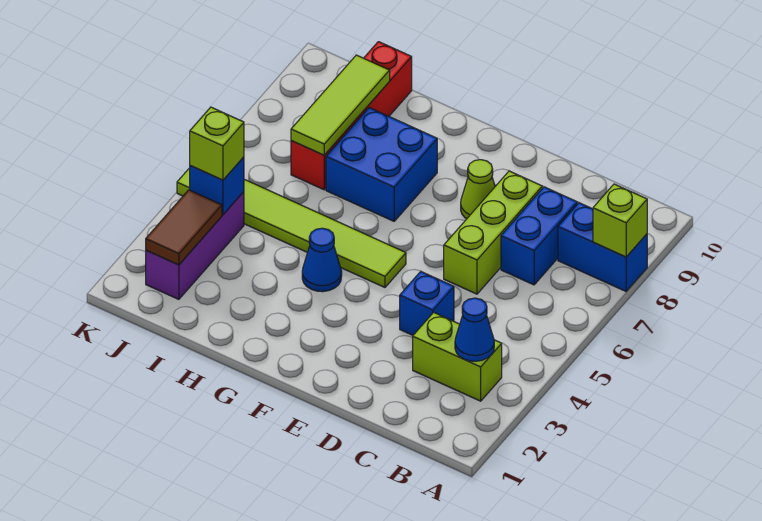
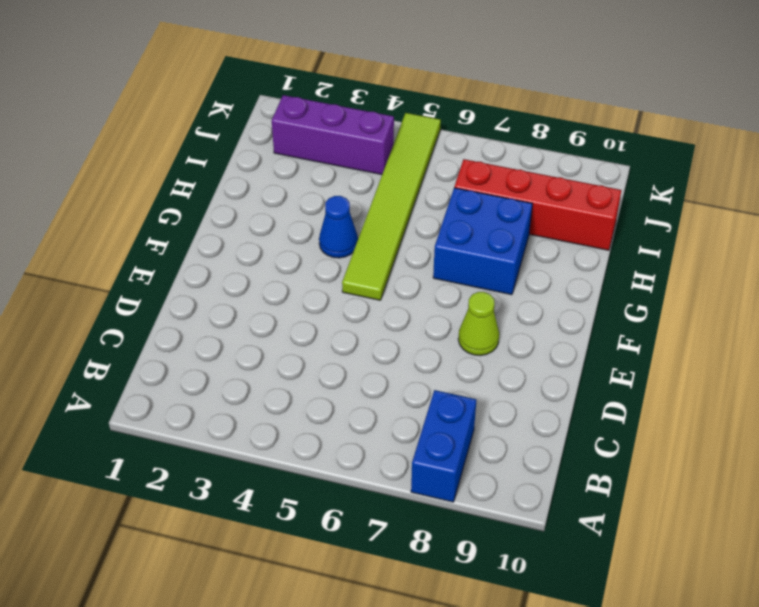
none -> lime brick B3:C3 level 1
none -> blue brick C7:C8 level 1
none -> blue brick D4 level 1

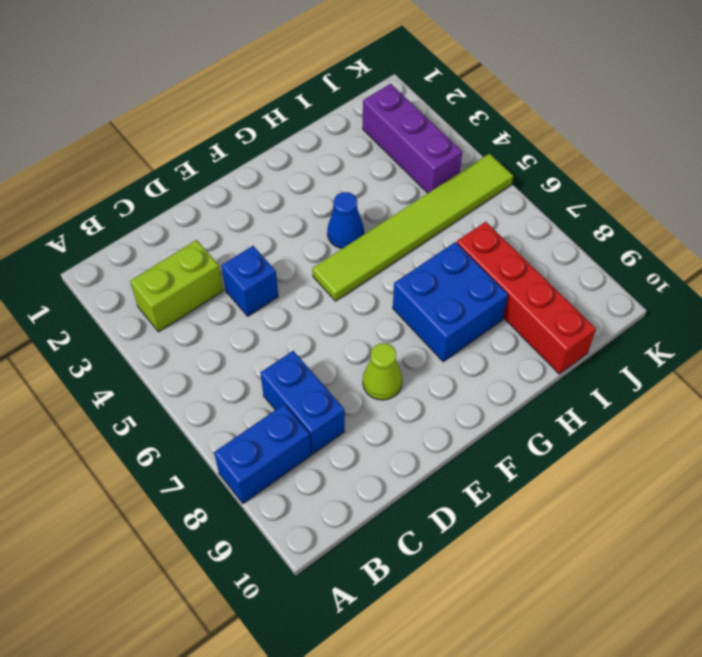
none -> lime brick D6:D8 level 1
none -> lime brick A8 level 2
none -> blue cone B3 level 2

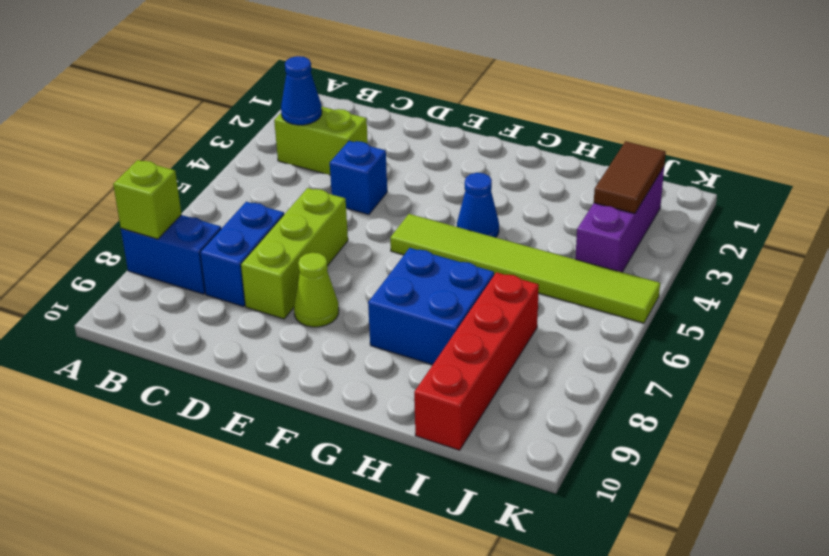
none -> lime tile I7:I9 level 2
none -> blue brick J4 level 2
none -> lime brick J4 level 3

